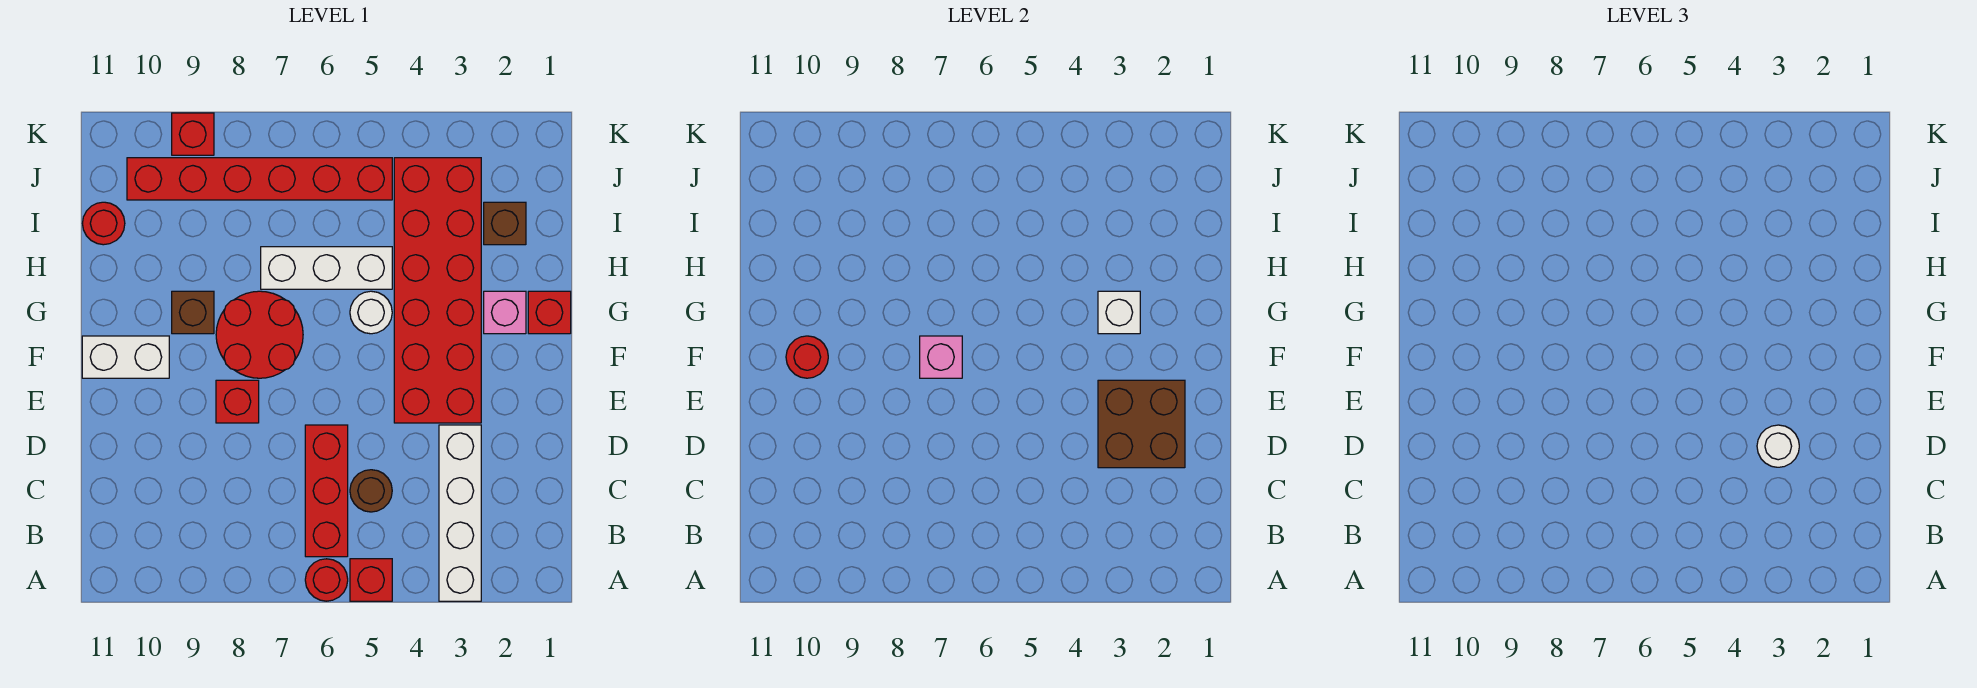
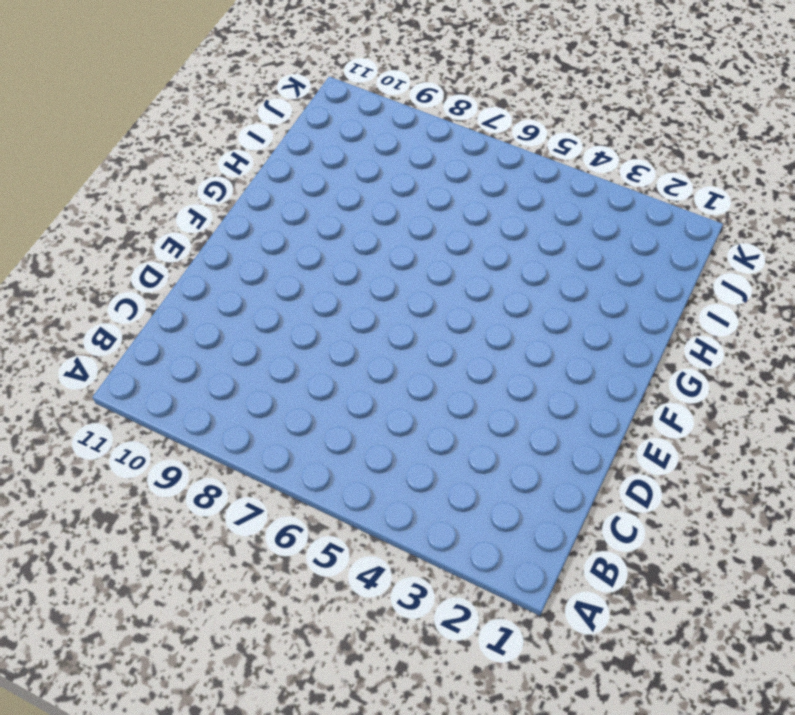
none -> white brick A3:D3 level 1
none -> red brick A5 level 1
none -> red round brick A6 level 1

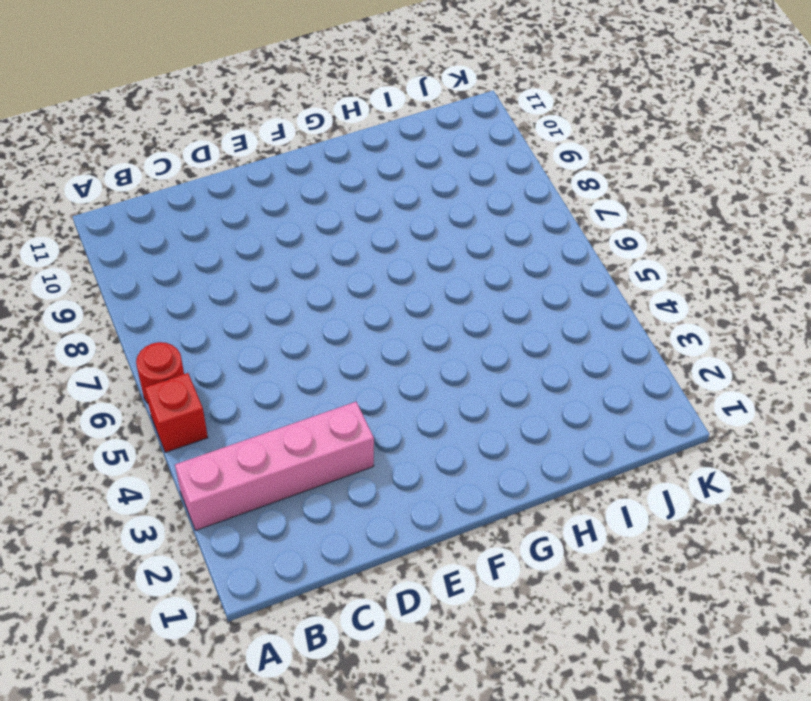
pink brick A3:D3 level 1 -> white brick A3:D3 level 1
none -> red brick B6:D6 level 1
none -> brown round brick C5 level 1
none -> red brick E3:J4 level 1

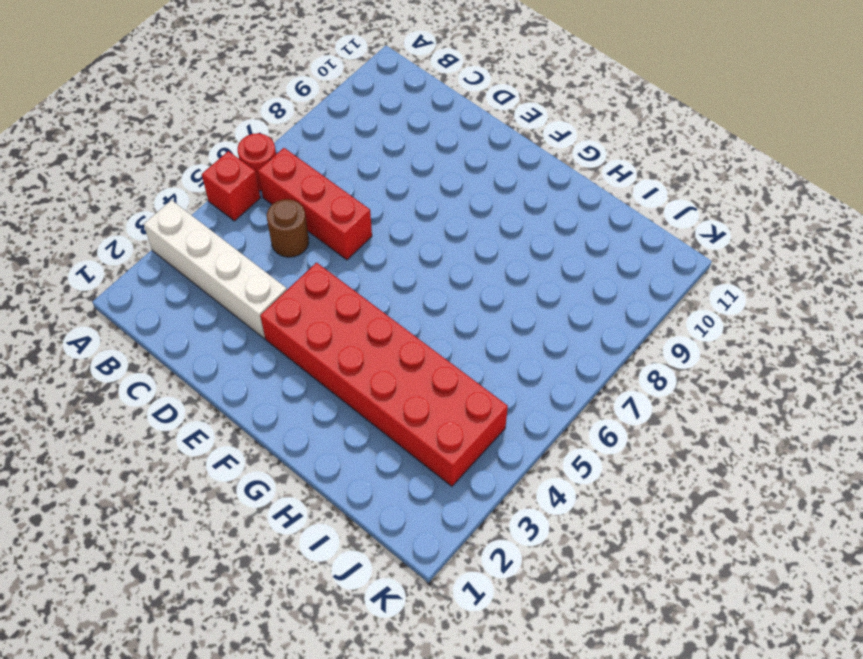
none -> red brick E8 level 1
none -> red round brick F7:G8 level 1
none -> white brick F10:F11 level 1

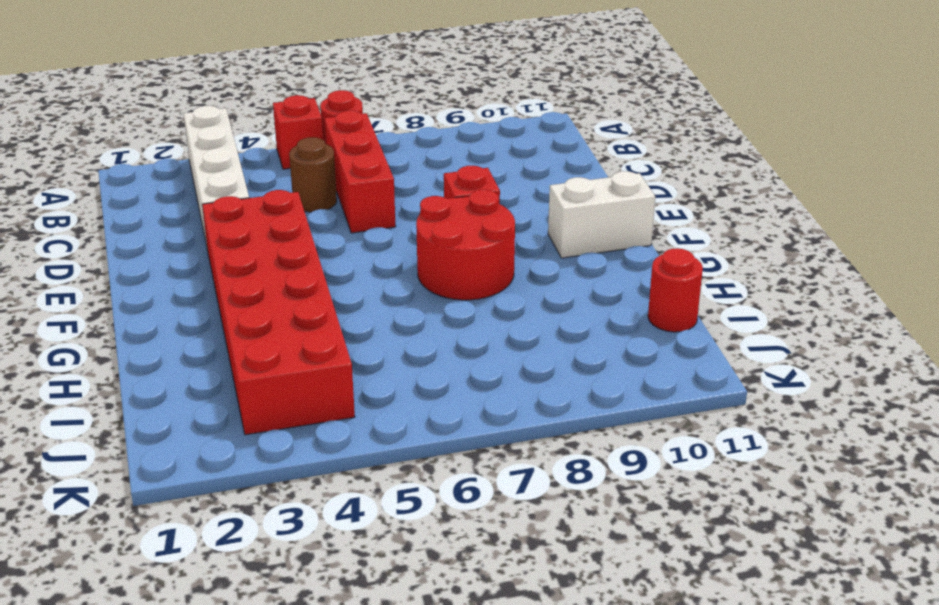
none -> red brick G1 level 1
none -> pink brick G2 level 1
none -> white round brick G5 level 1

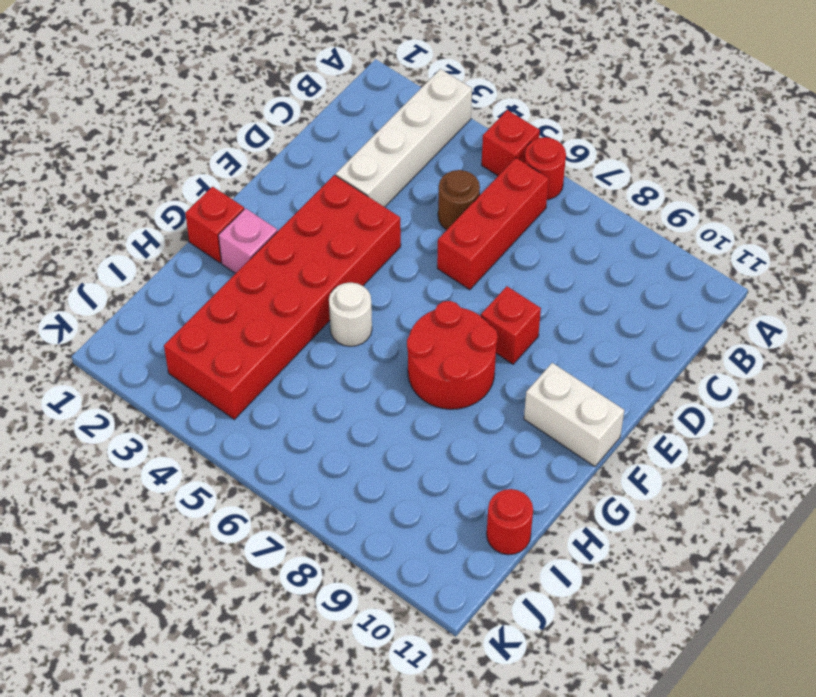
none -> brown brick G9 level 1
none -> white brick H5:H7 level 1
none -> brown brick I2 level 1

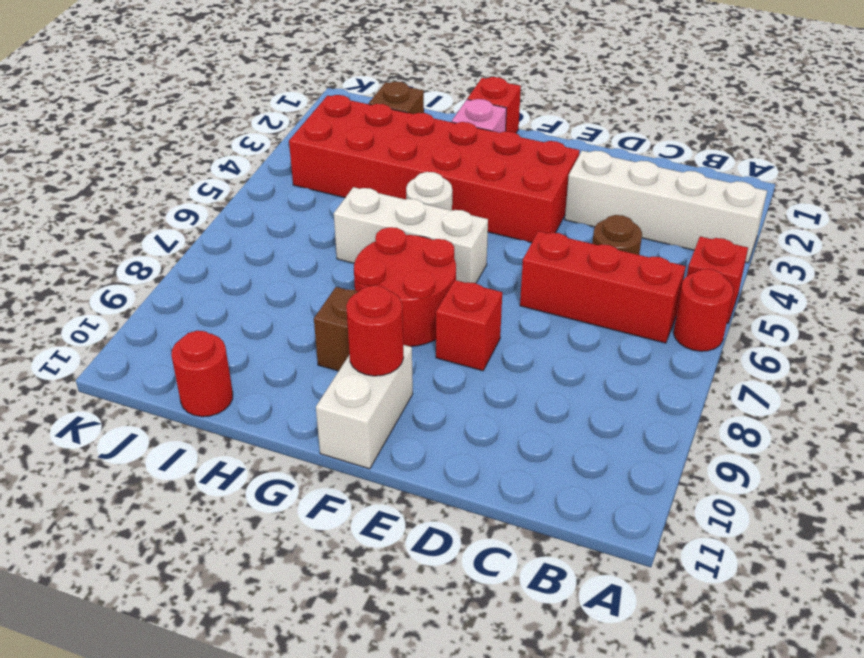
white brick F6:H6 level 1 -> white brick H5:H7 level 1
none -> red brick J5:J10 level 1
none -> red brick K9 level 1
none -> brown brick D2:E3 level 2

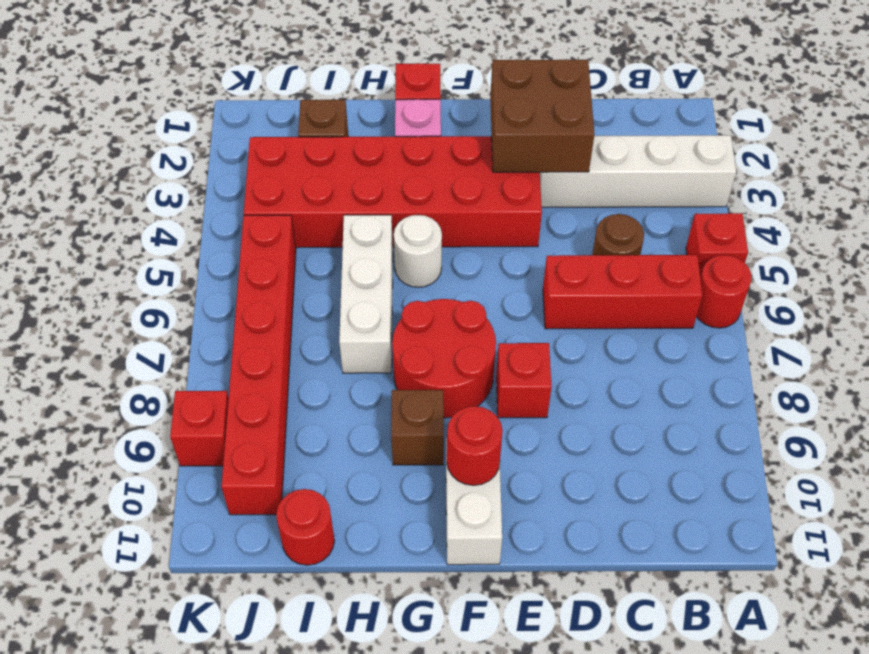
none -> pink brick F7 level 2
none -> white brick G3 level 2
none -> white round brick D3 level 3

